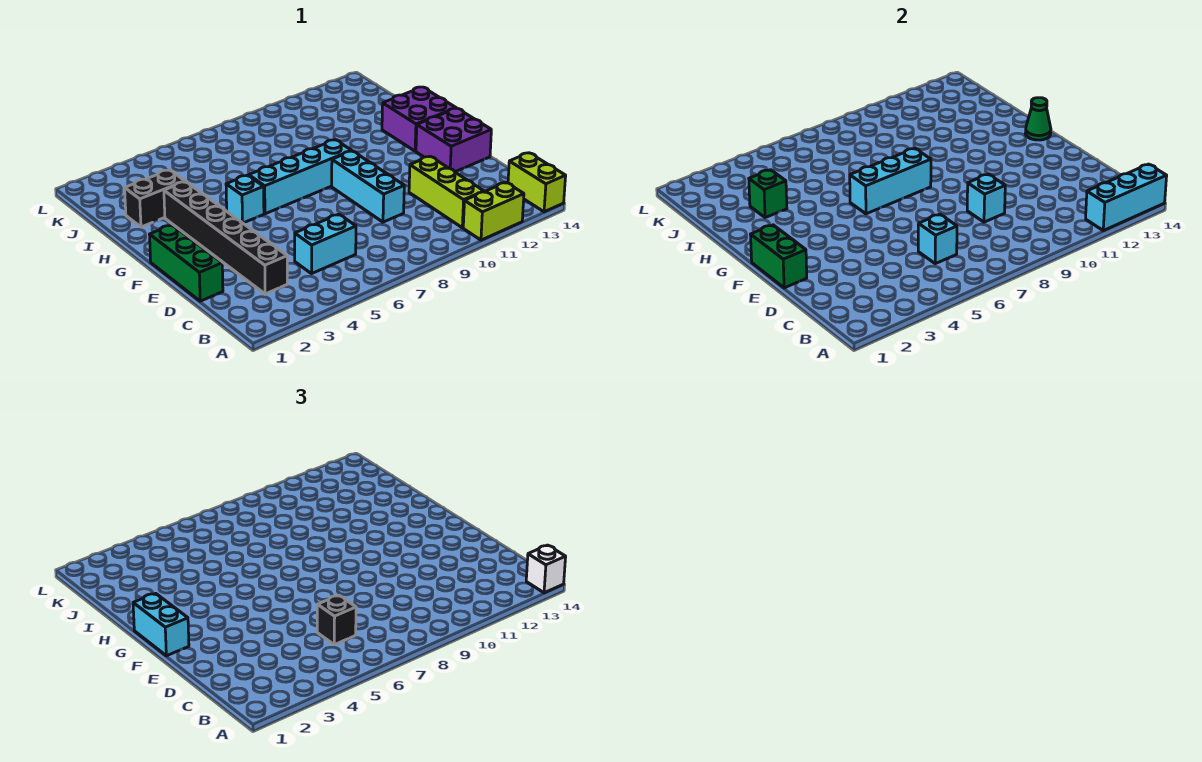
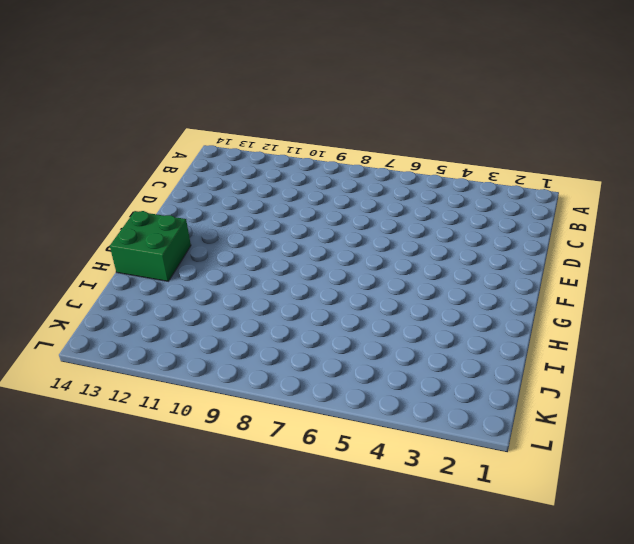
green brick G13:H14 level 1 -> purple brick G13:H14 level 1
none -> lime brick A11:A12 level 1
none -> lime brick A14:B14 level 1
none -> lime brick B11:D11 level 1

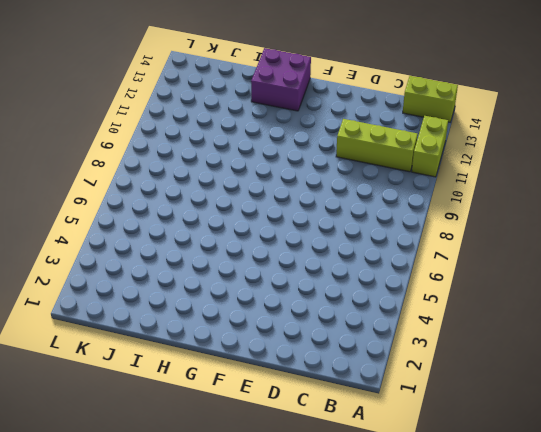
none -> black brick C3:H3 level 1
none -> cyan brick C5:C6 level 1
none -> green brick D1:F1 level 1

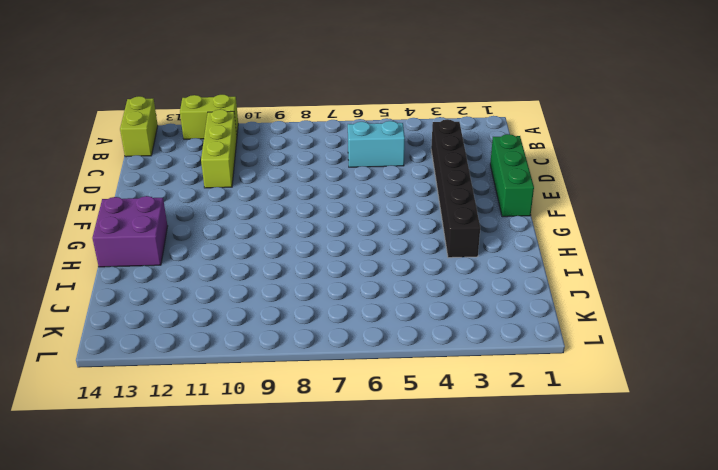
none -> cyan brick D9:F9 level 1
none -> purple brick E13:F14 level 1
none -> cyan brick G5 level 1

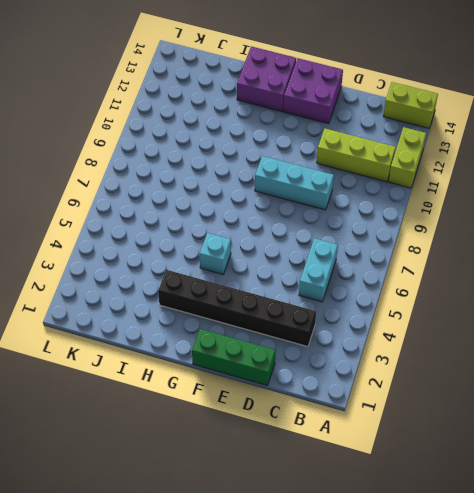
none -> cyan brick G6:G9 level 1
none -> black brick I2:I3 level 1
none -> cyan brick A12:A14 level 2

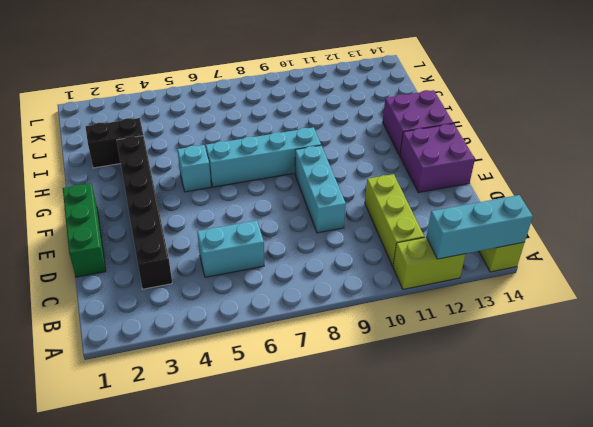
none -> cyan brick C6 level 2
none -> cyan brick D9 level 2
none -> green brick E1:F1 level 2

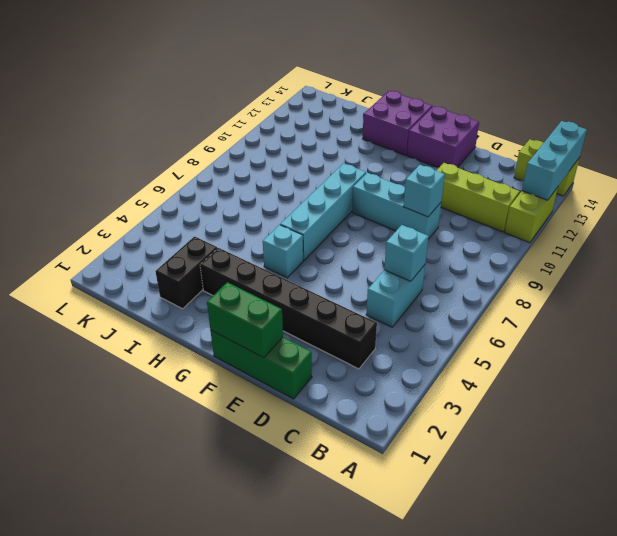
none -> cyan brick G6:G8 level 2
none -> green cone G14 level 2
none -> green brick I3 level 2

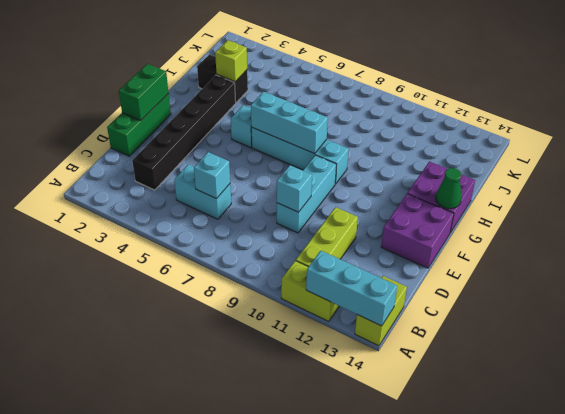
lime brick I3 level 2 -> green brick I3 level 2
none -> white brick A14 level 3
none -> black brick C6 level 3
none -> cyan brick F1:G1 level 3

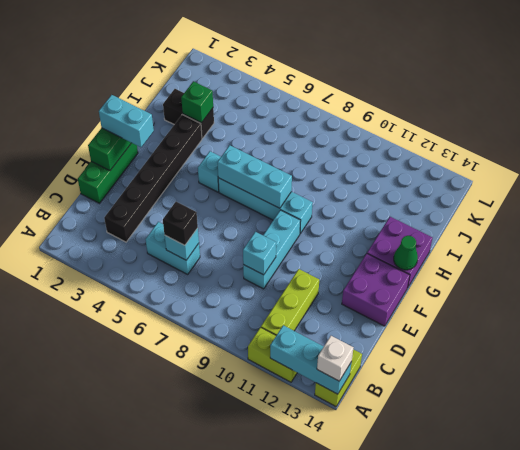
cyan brick F1:F2 level 3 -> cyan brick F1:G1 level 3

